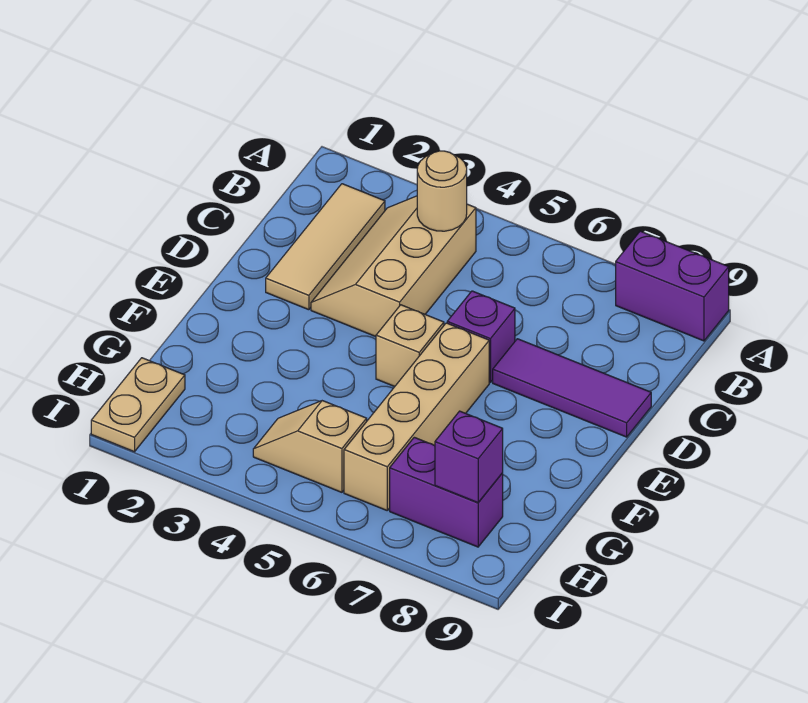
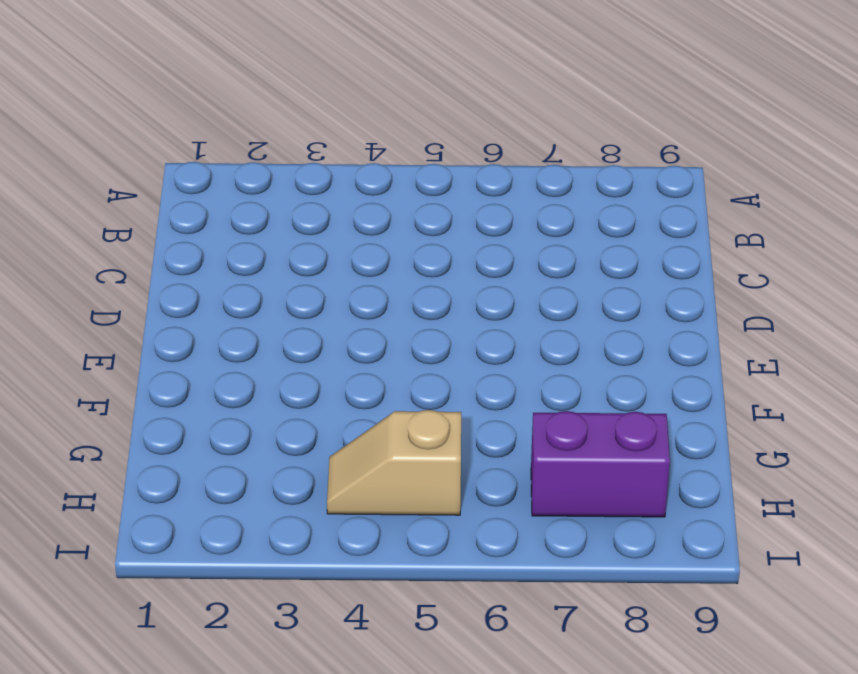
none -> purple brick A8:A9 level 1
none -> tan tile B2:D2 level 1
none -> tan slope B3:D4 level 1 top 4

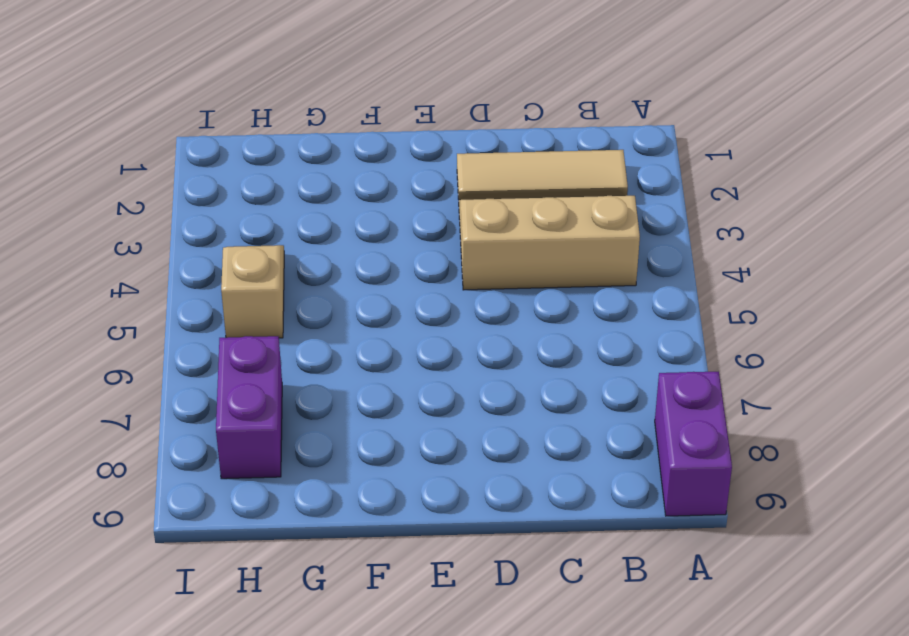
none -> purple brick D6 level 1
none -> purple tile D7:D9 level 1
none -> tan brick E5 level 1

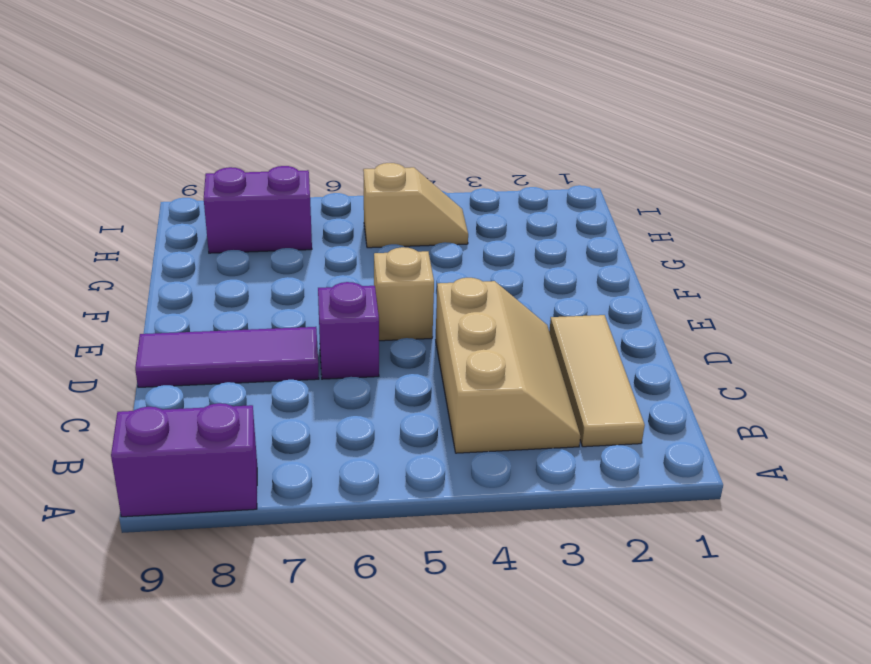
none -> tan brick E6:H6 level 1
none -> tan plate H1:I1 level 1
none -> tan round brick B4 level 2

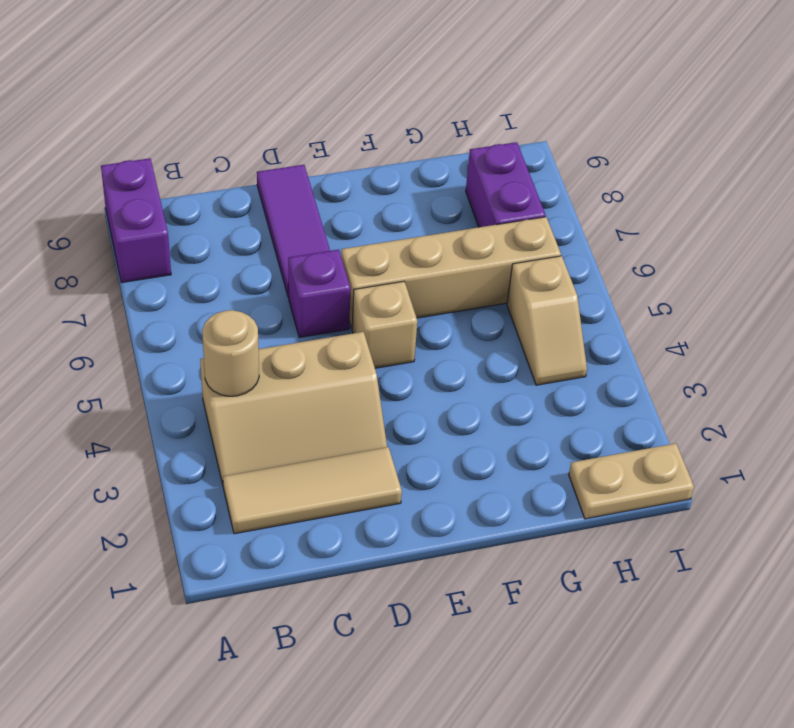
none -> purple brick H8 level 2

